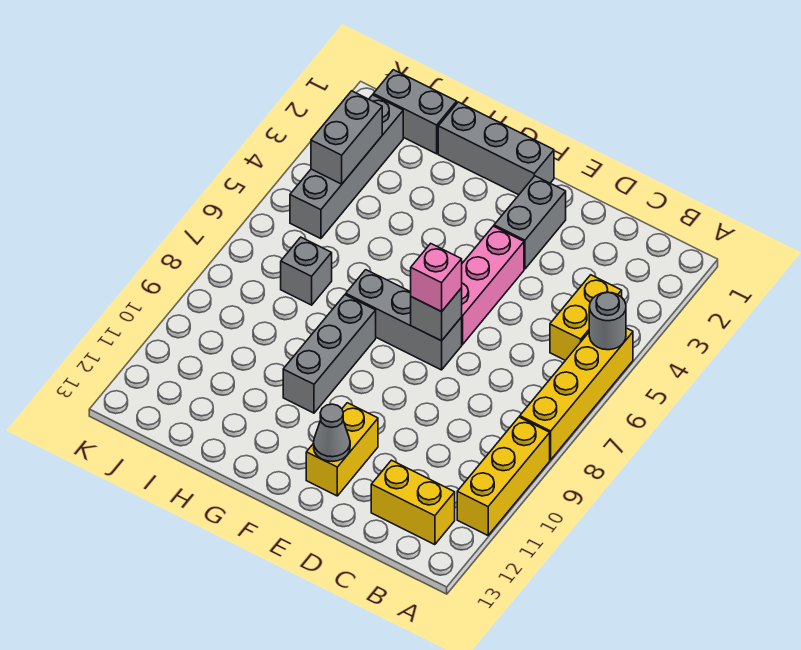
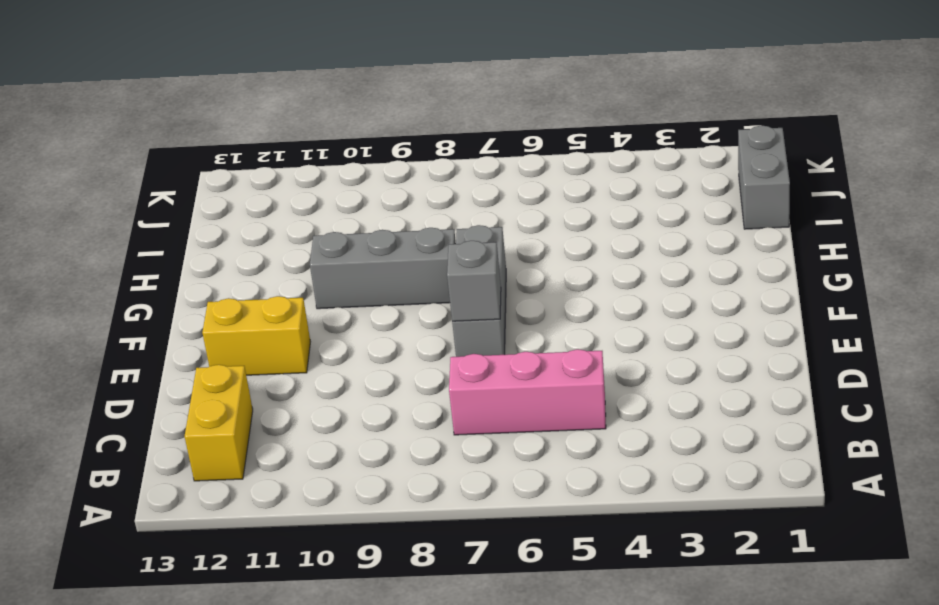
pink brick C5:C7 level 1 -> pink brick E4:E6 level 1
none -> yellow brick A5:A8 level 1
none -> yellow brick A9:A11 level 1
none -> yellow brick B4:B5 level 1

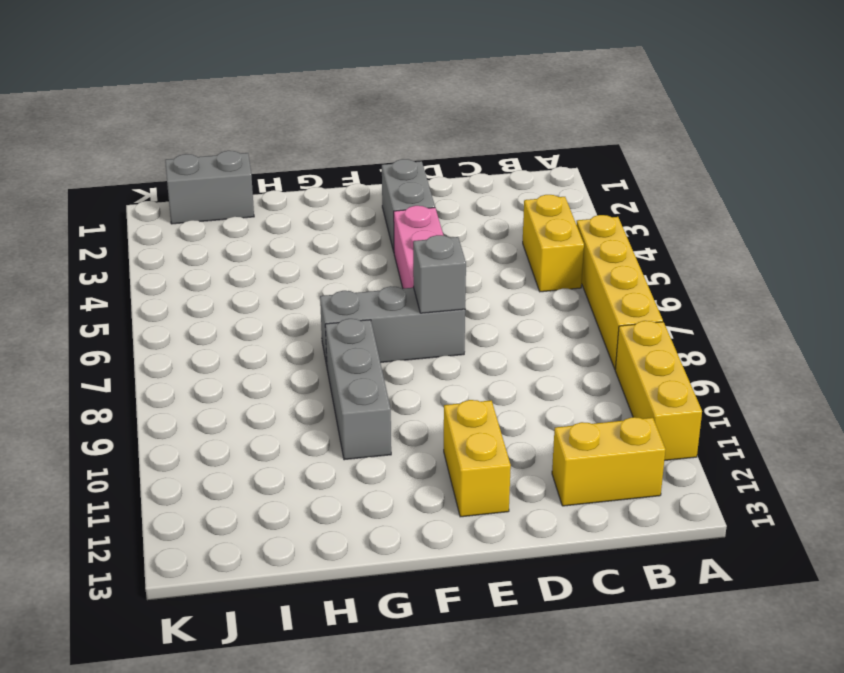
none -> grey brick F1:H1 level 1
none -> grey brick I7 level 1
none -> grey brick J2:J5 level 1

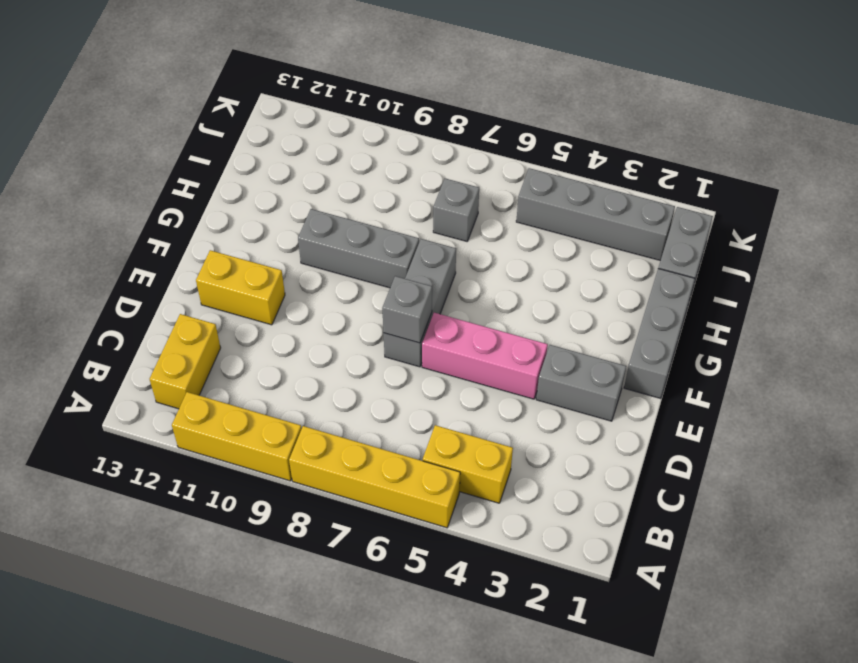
none -> grey round brick A5 level 2
none -> grey cone E12 level 2
none -> grey brick J3:J4 level 2

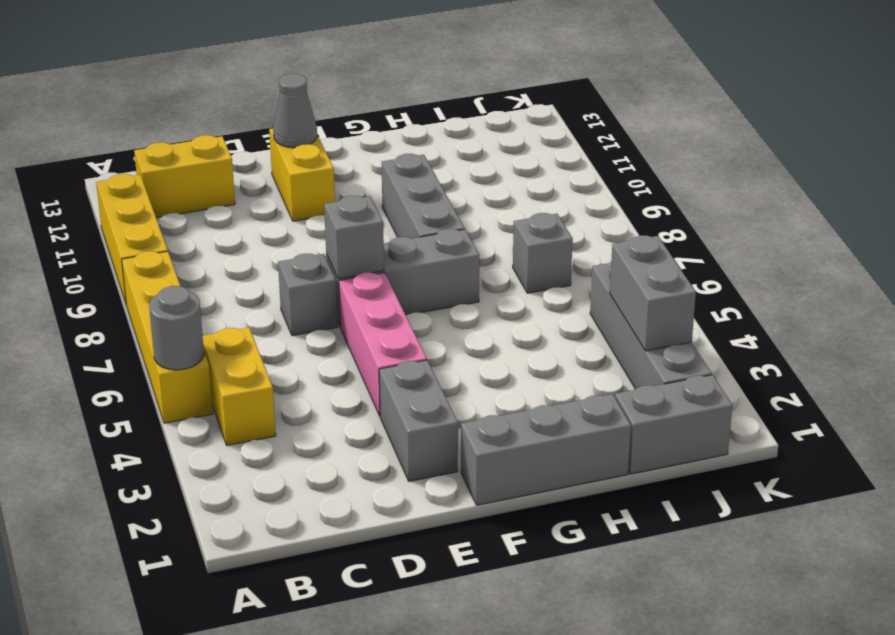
grey brick D7 level 1 -> none
none -> pink brick E7 level 3

